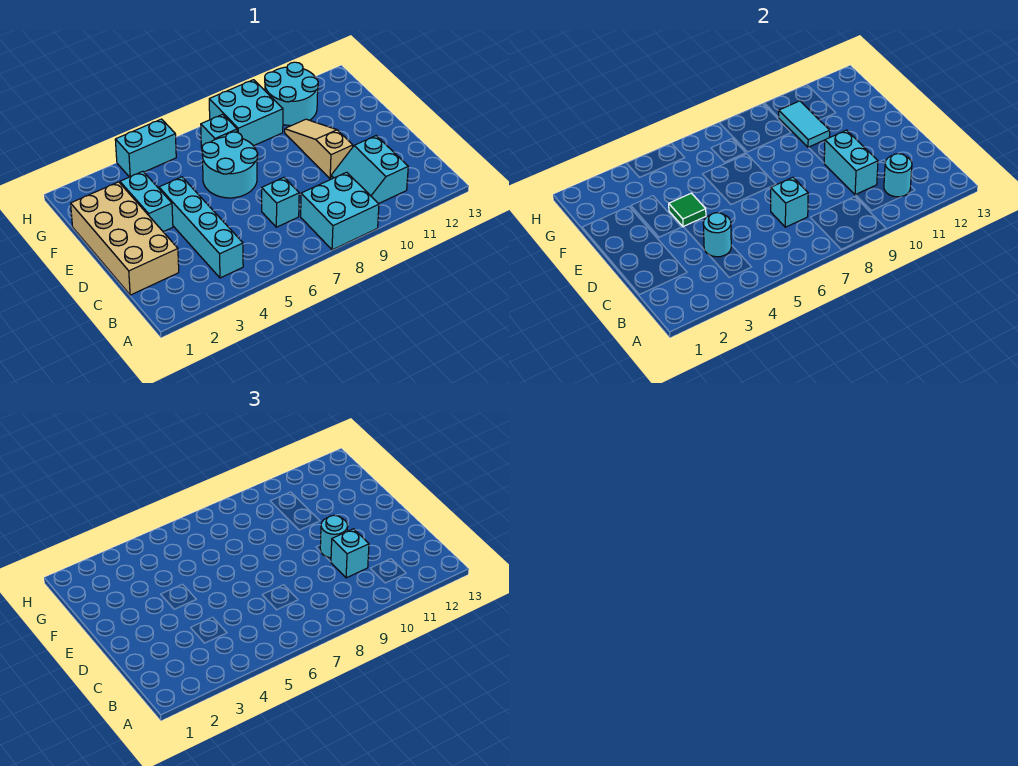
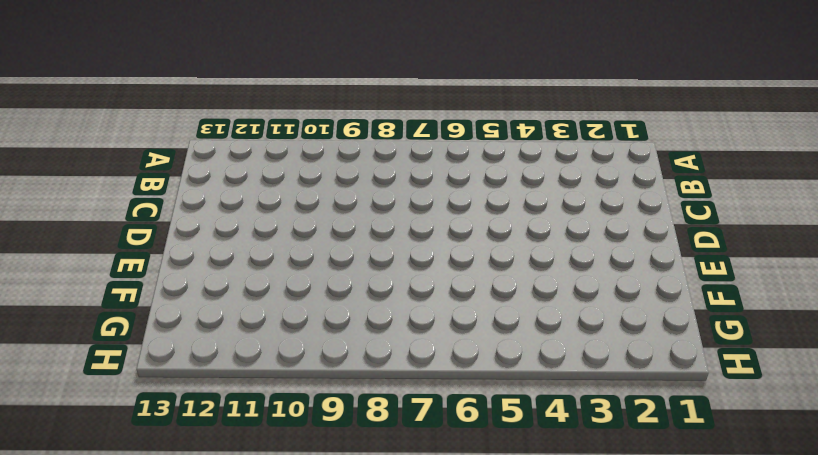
none -> cyan brick A8:B9 level 1
none -> cyan brick B4:E4 level 1
none -> cyan slope B10:C11 level 1 top 11

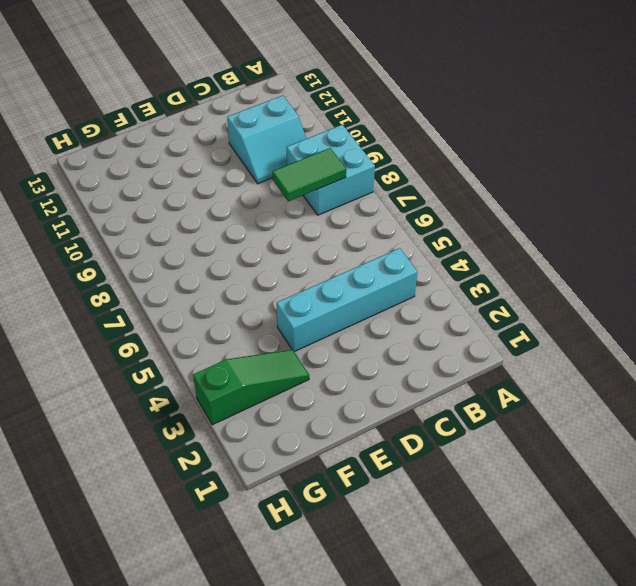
green tile B8:C8 level 2 -> none
green slope F3:H3 level 1 top H -> cyan brick E3:F3 level 1
none -> tan brick C1:F2 level 1
none -> cyan brick C7 level 1
none -> tan slope D10:F10 level 1 top D

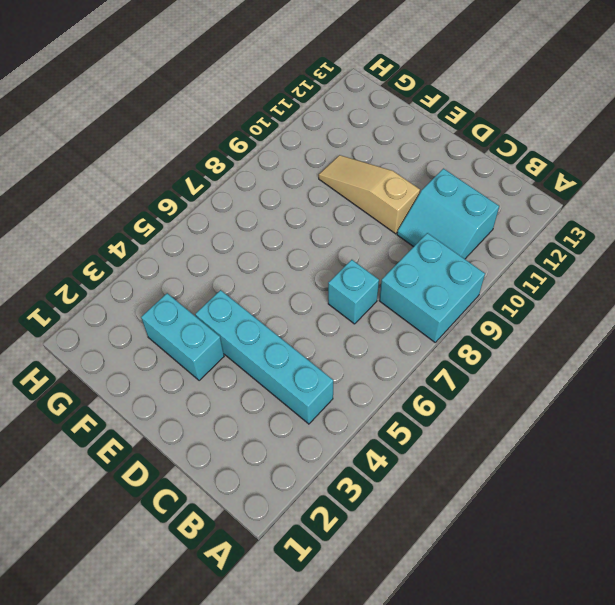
none -> tan brick C1:F2 level 1
none -> cyan round brick E6:F7 level 1
none -> cyan brick G7 level 1

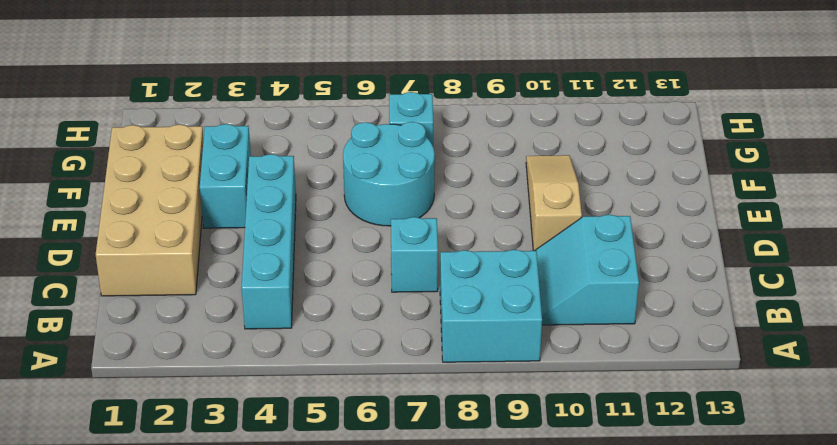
none -> cyan brick G8:H9 level 1
none -> cyan round brick G10:H11 level 1
none -> cyan brick H4:H5 level 1

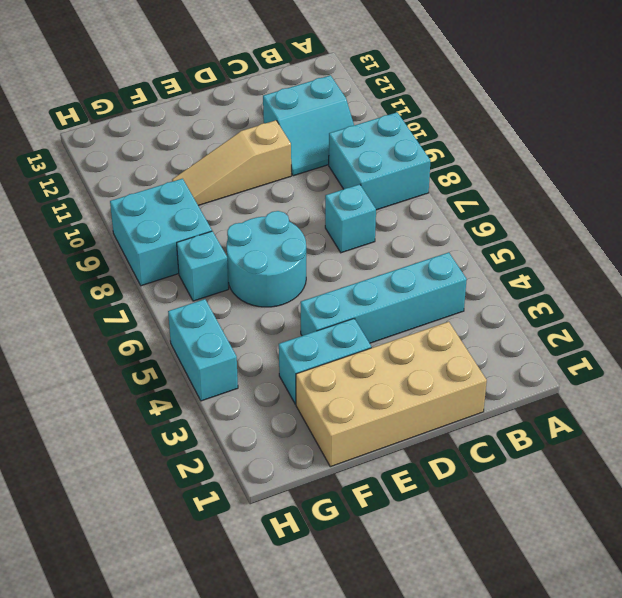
none -> cyan round brick G10:H11 level 1
none -> cyan round brick B11 level 2
none -> cyan round brick C4 level 2

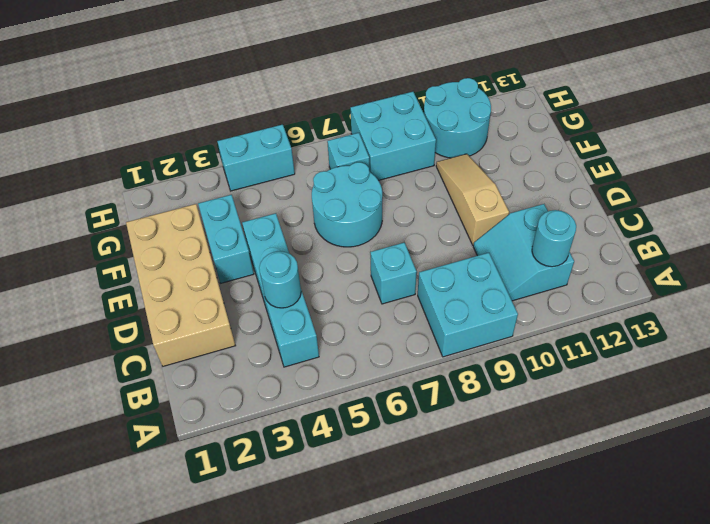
none -> cyan brick C7 level 2
none -> cyan brick C10:D10 level 2
none -> green tile E4 level 2

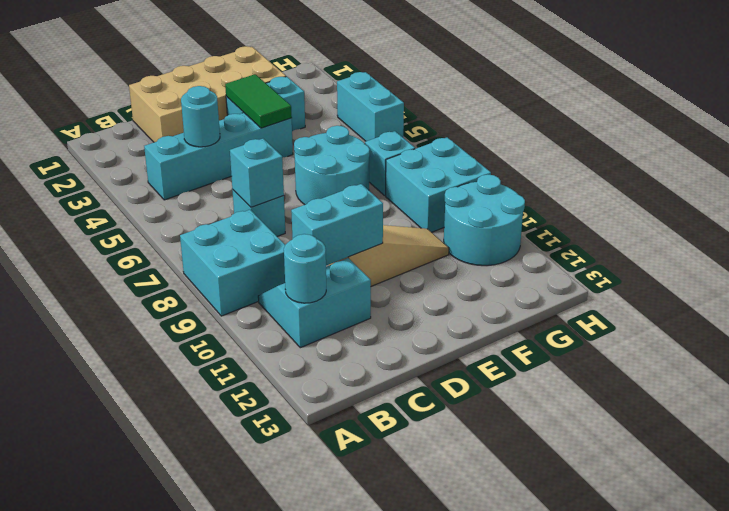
green tile E3:E4 level 2 -> green tile E4 level 2
none -> cyan tile F10:G10 level 2
none -> cyan brick C10 level 3
none -> cyan round brick D10 level 3

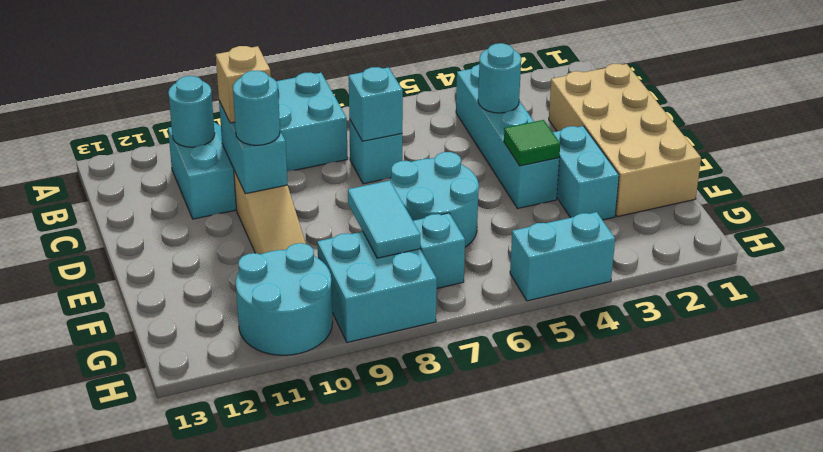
tan brick C10 level 3 -> cyan brick C10 level 3
cyan tile F8:G8 level 2 -> cyan tile F10:G10 level 2

